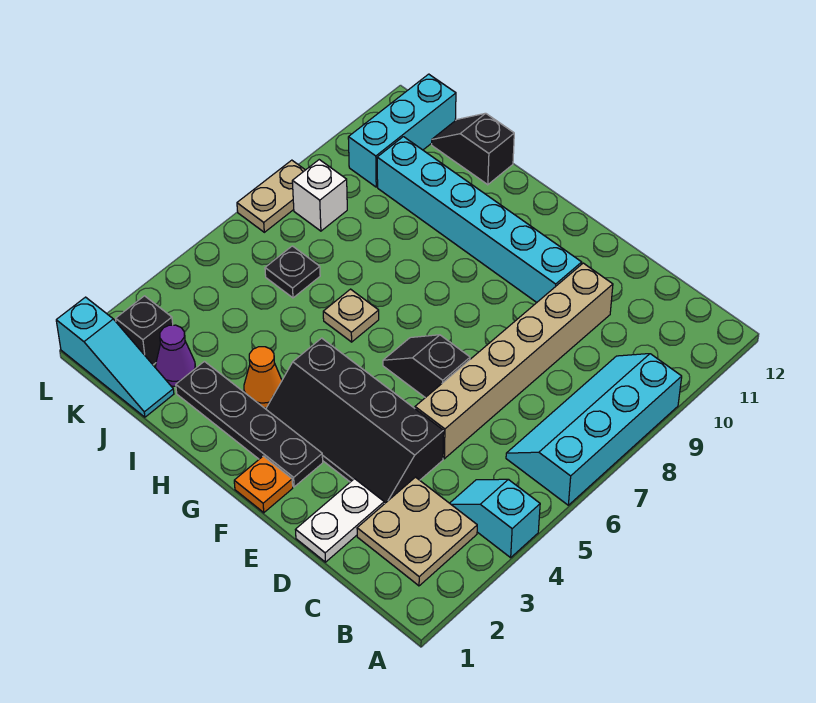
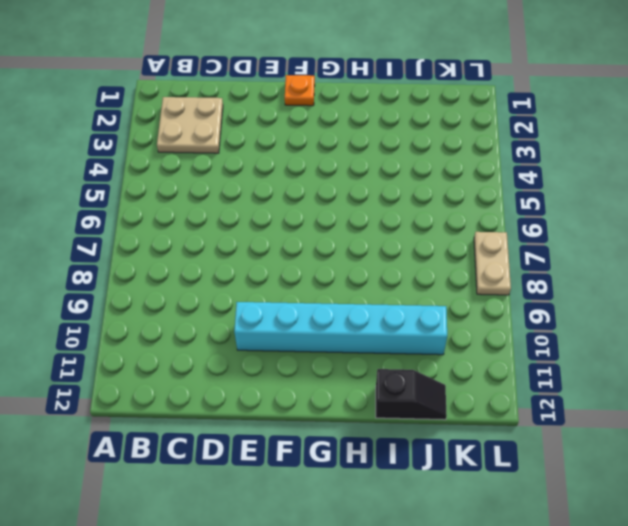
none -> cyan slope A4:B4 level 1 top A
none -> cyan slope A6:B9 level 1 top A
none -> white plate D1:D2 level 1

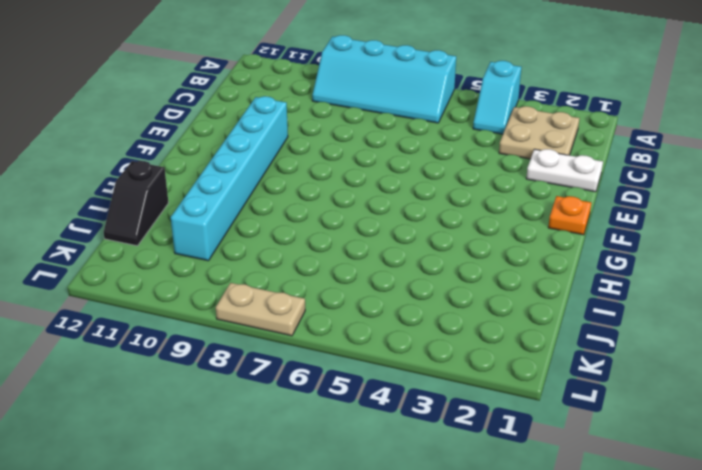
none -> black slope D3:G4 level 1 top 4
none -> tan brick D5:D10 level 1
none -> black slope E6:F6 level 1 top E

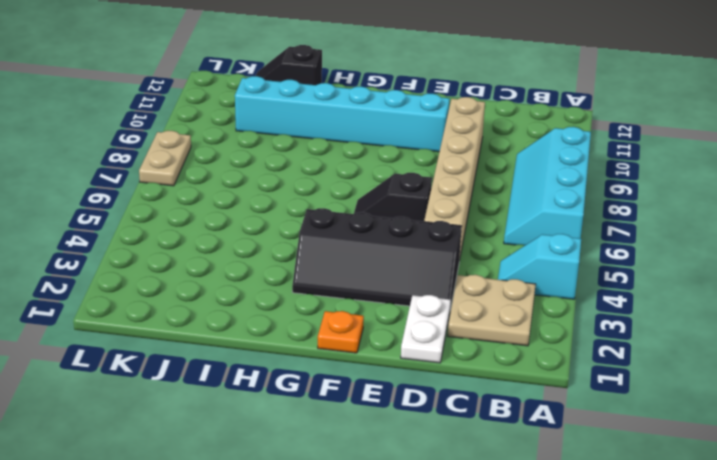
none -> black plate F2:I2 level 1
none -> orange cone H3 level 1
none -> tan plate H6 level 1

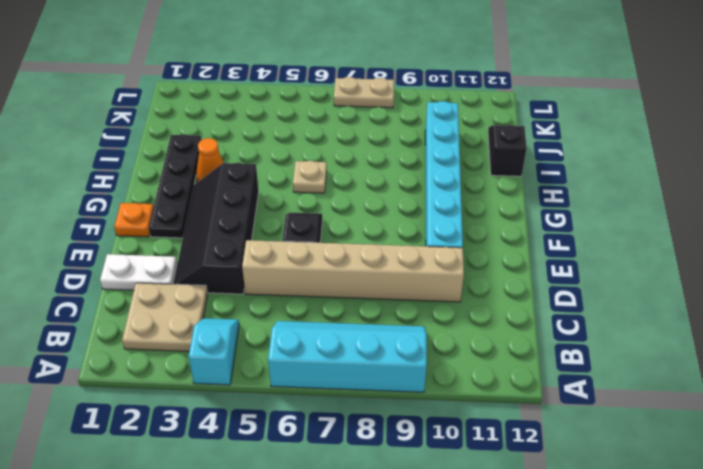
none -> cyan slope J1:L1 level 1 top L
none -> purple cone J2 level 1
none -> black plate J6 level 1

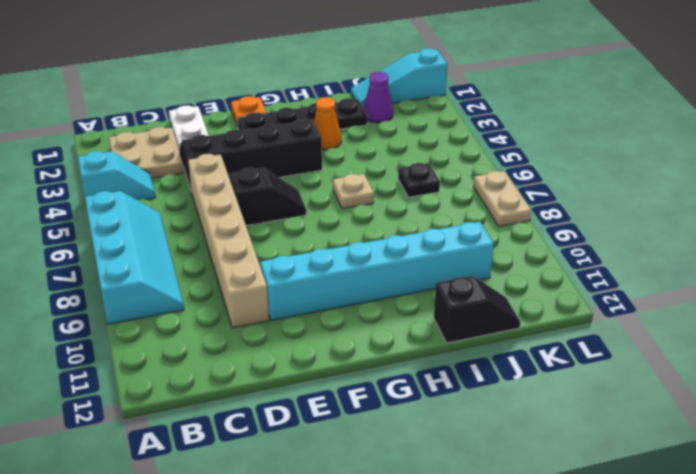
none -> black brick K2 level 1
none -> white brick K8 level 1
none -> cyan brick K10:K12 level 1

